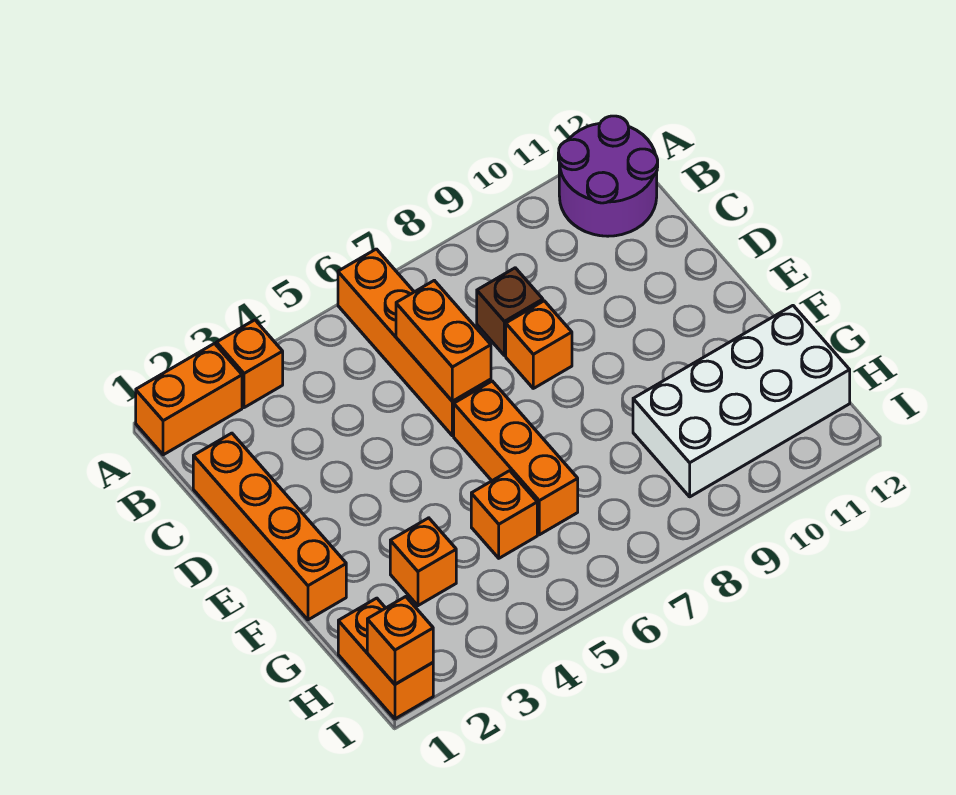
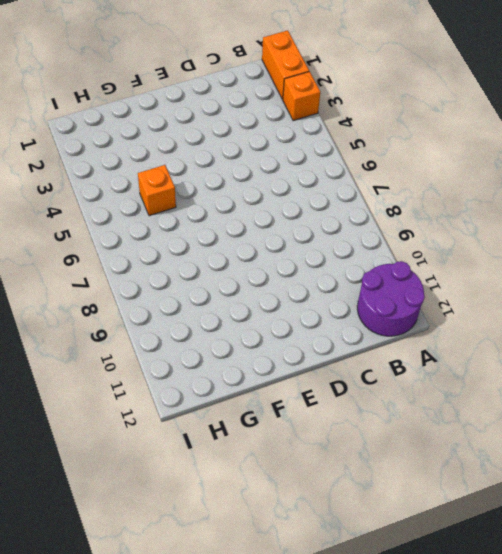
none -> orange brick A6:D6 level 1
none -> orange brick C1:F1 level 1
none -> brown brick C8 level 1

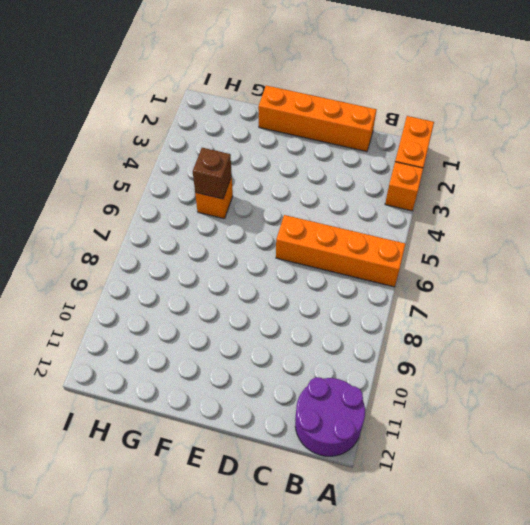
brown brick G5 level 2 -> brown brick C8 level 1
none -> orange brick D8 level 1
none -> orange brick E6:G6 level 1
none -> orange brick G3 level 1

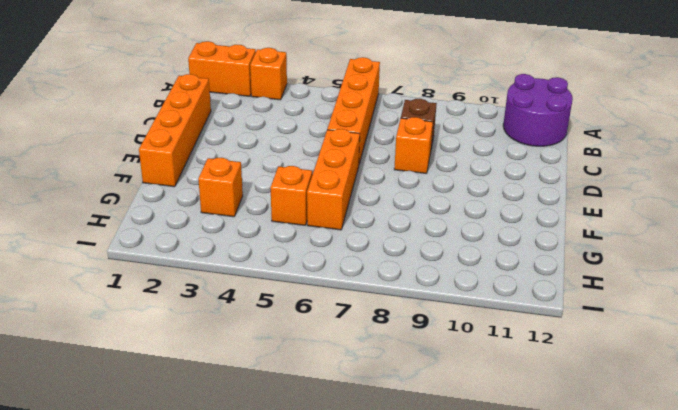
none -> white brick G9:H12 level 1
none -> orange brick H1:I1 level 1
none -> orange brick C6:D6 level 2

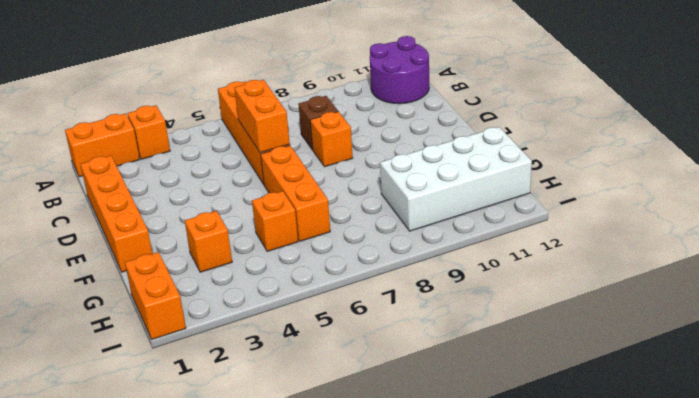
none -> orange brick I1 level 2

